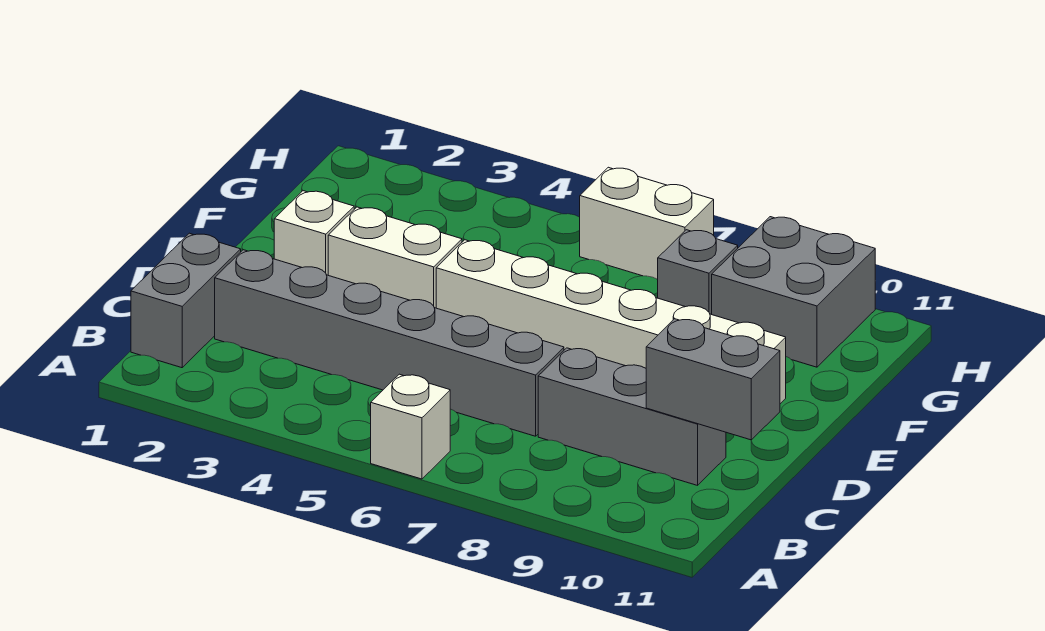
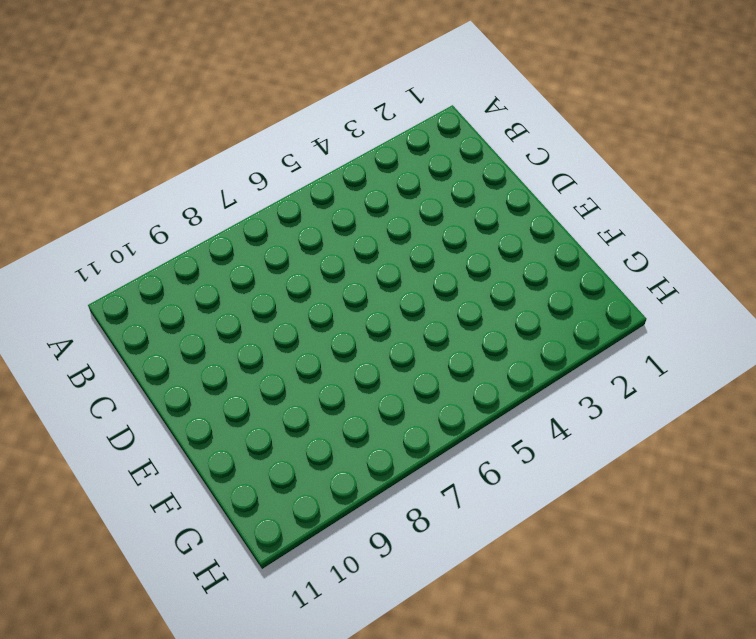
none -> white brick A6 level 1
none -> grey brick B1:C1 level 1

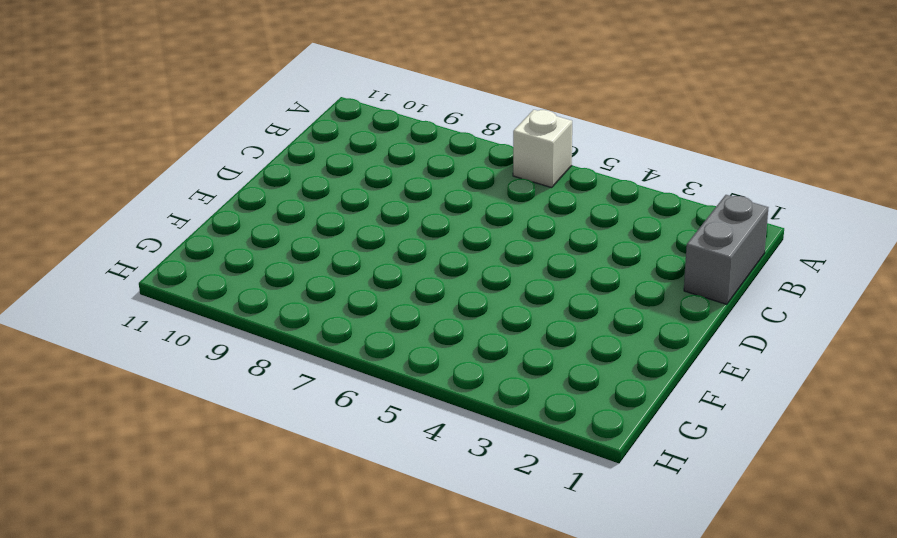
none -> grey brick C2:C7 level 1
none -> grey brick C8:C10 level 1

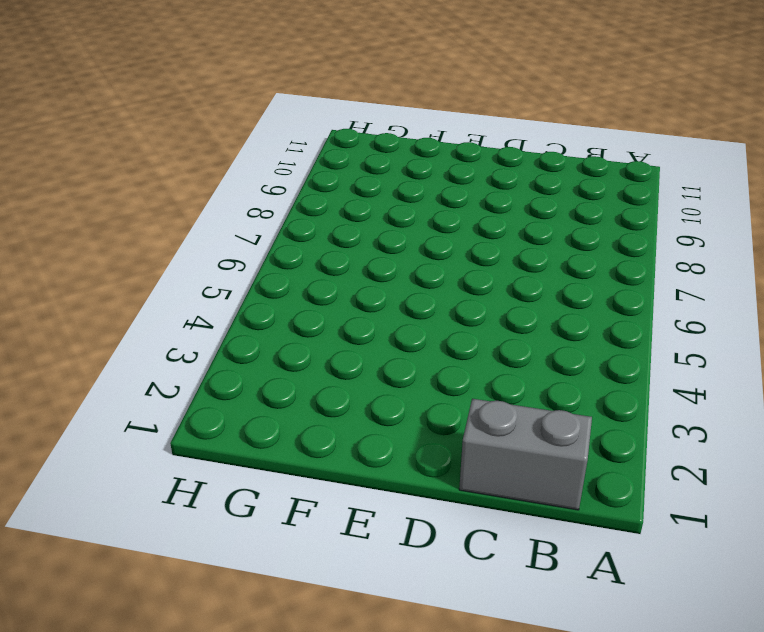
none -> white brick A6 level 1
none -> grey brick C2:C7 level 1

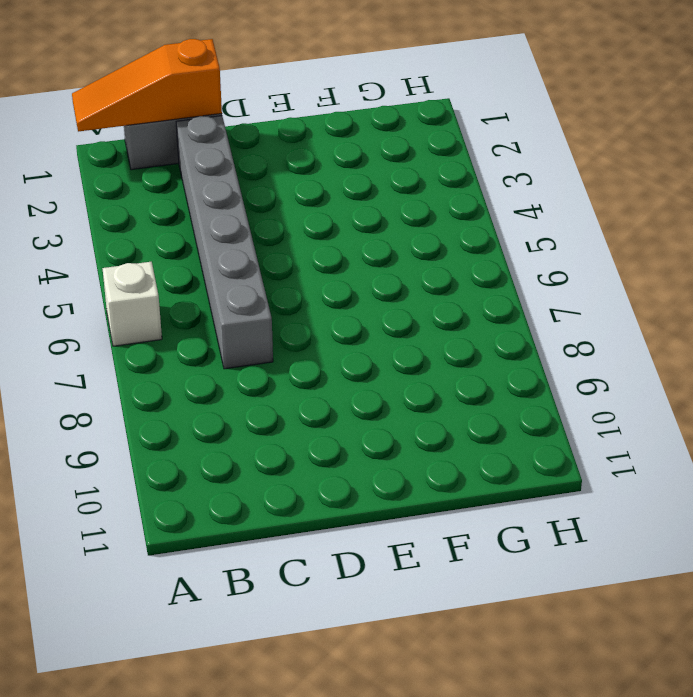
orange slope A1:C1 level 2 top C -> none
none -> grey brick C8:C10 level 1
none -> white brick E2 level 1

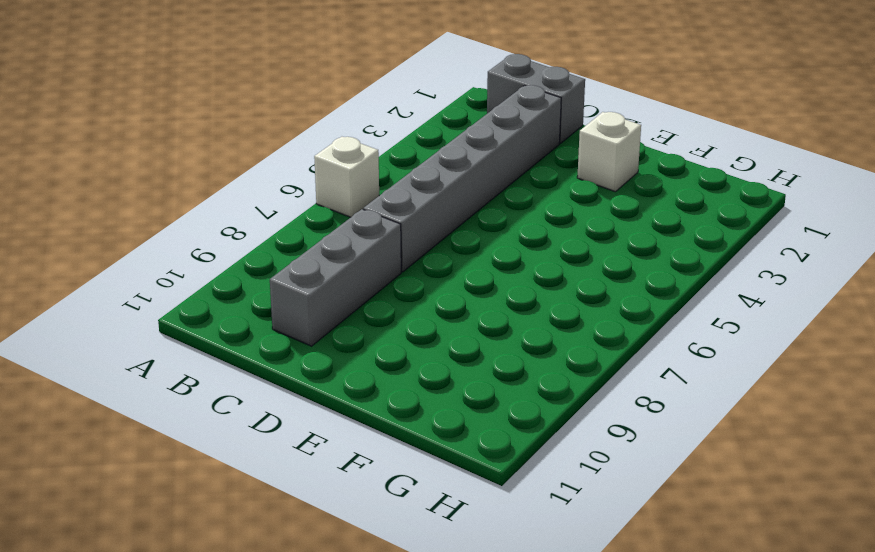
none -> white brick E3:E4 level 1
none -> white brick E5:E10 level 1

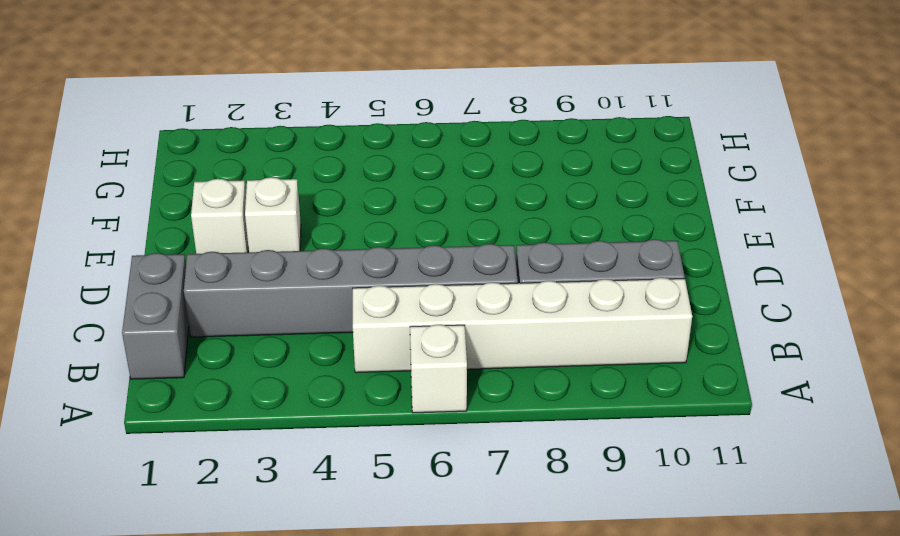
white brick B5:B10 level 1 -> white brick E5:E10 level 1
white brick E3 level 1 -> white brick E3:E4 level 1
none -> grey brick G8 level 1
none -> grey brick G9:H10 level 1

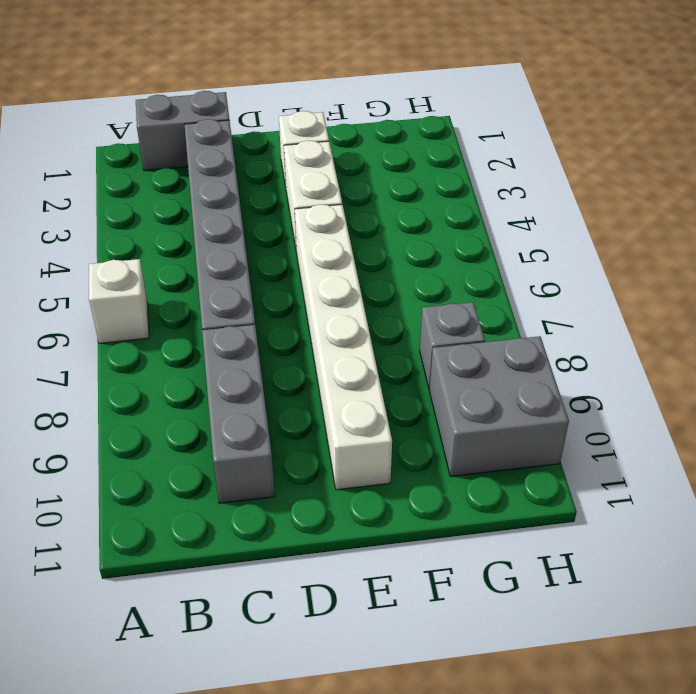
none -> white brick H6:H7 level 1
none -> grey brick C10:C11 level 2

